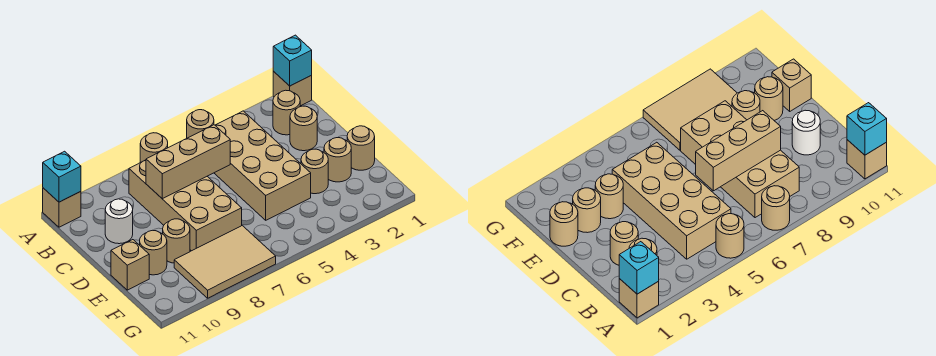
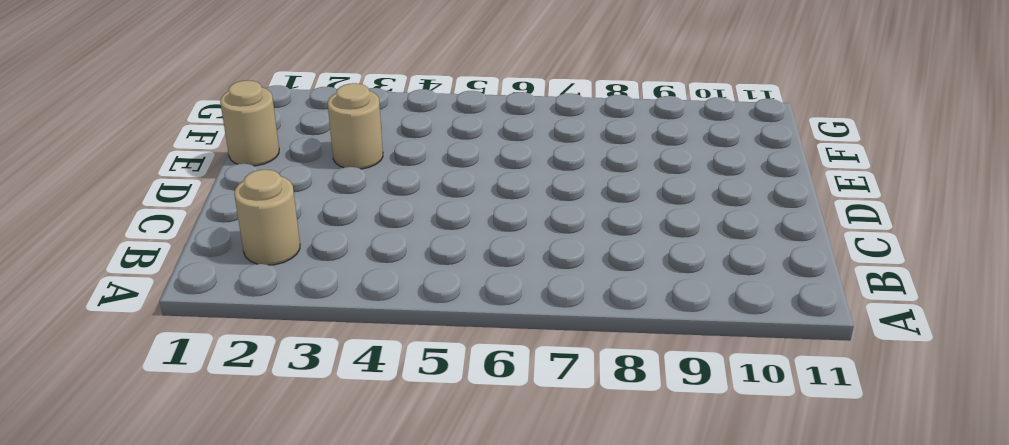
none -> tan brick A1 level 1
none -> tan round brick A5 level 1
none -> tan round brick A7 level 1

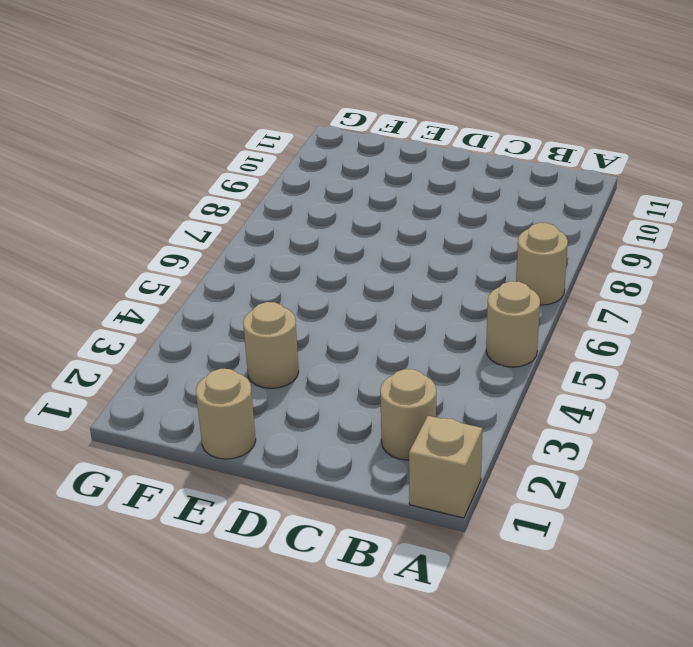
none -> tan brick A11 level 1
none -> tan brick B4:E5 level 1
none -> tan brick B7:E8 level 1

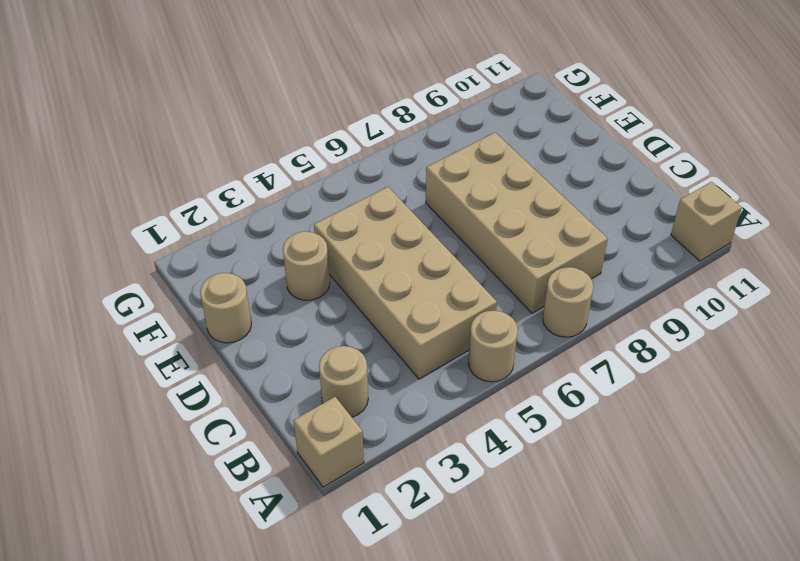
none -> tan round brick C2 level 1
none -> white round brick C10 level 1
none -> tan round brick E2 level 1

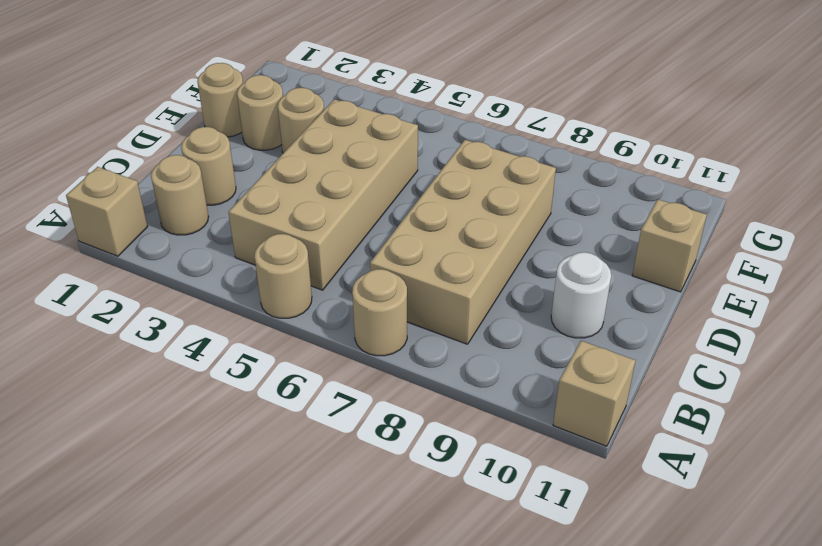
none -> tan round brick E9 level 1
none -> tan round brick E10 level 1
none -> tan tile F7:G9 level 1

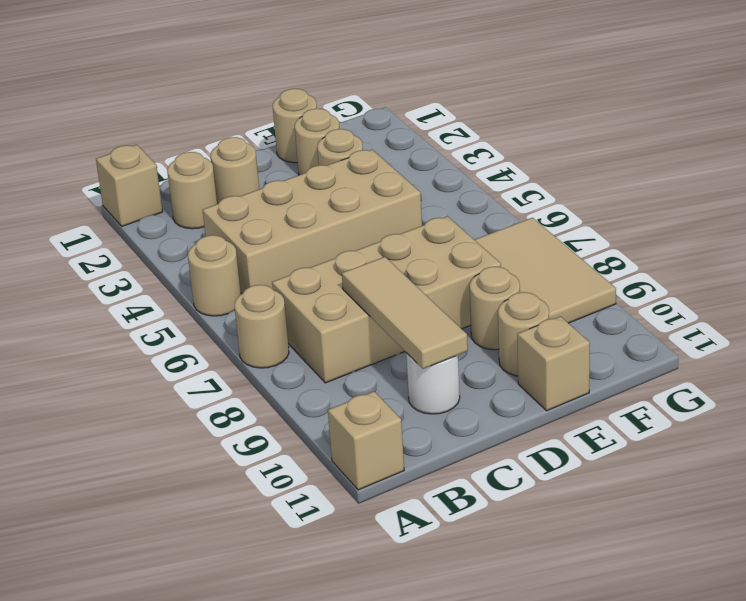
tan tile C8:C10 level 2 -> tan brick C6:C8 level 2
none -> cyan brick A1 level 2
none -> cyan brick A11 level 2

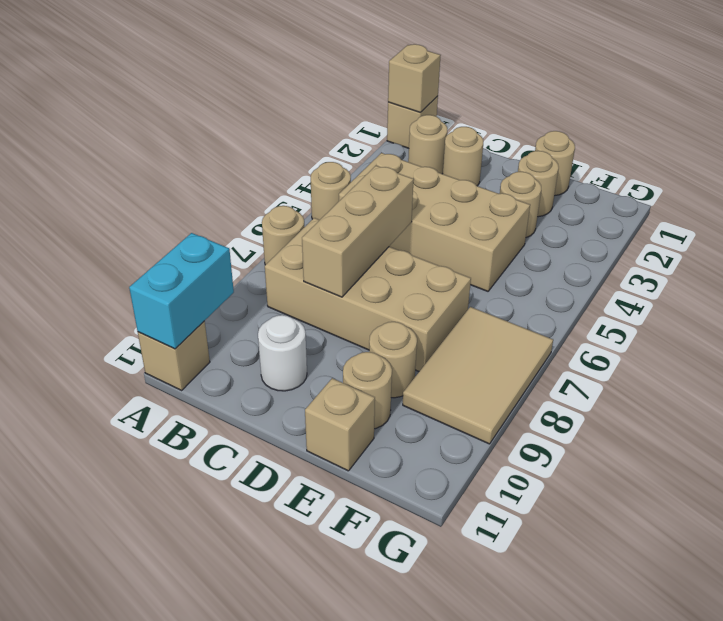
tan brick A1 level 2 -> cyan brick A1 level 2
cyan brick A10:A11 level 2 -> cyan brick A11 level 2

